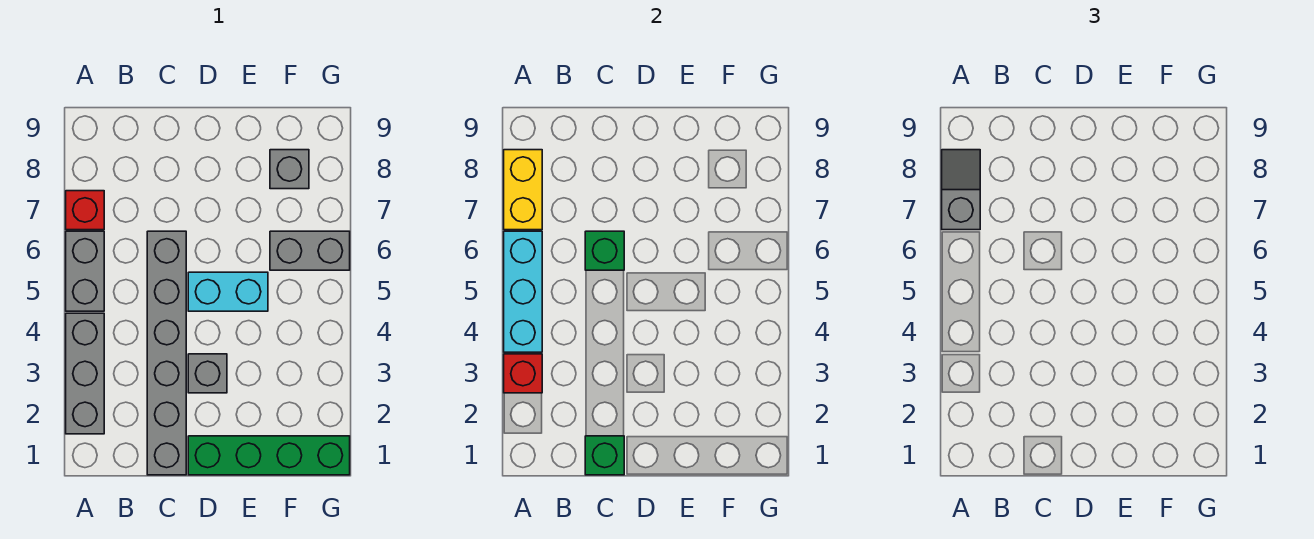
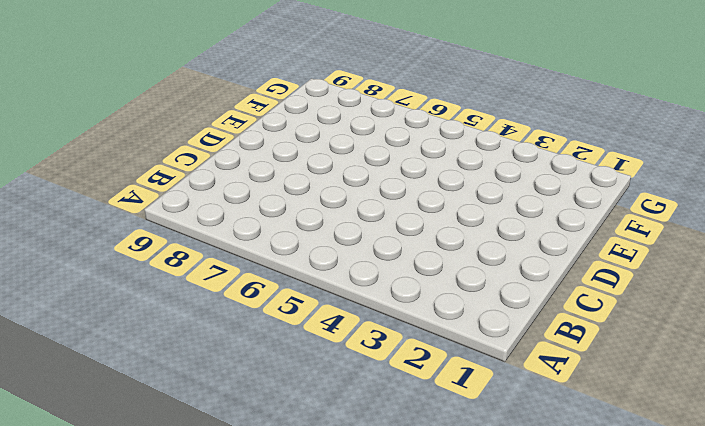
none -> grey brick A2:A4 level 1
none -> grey brick A5:A6 level 1
none -> red brick A7 level 1

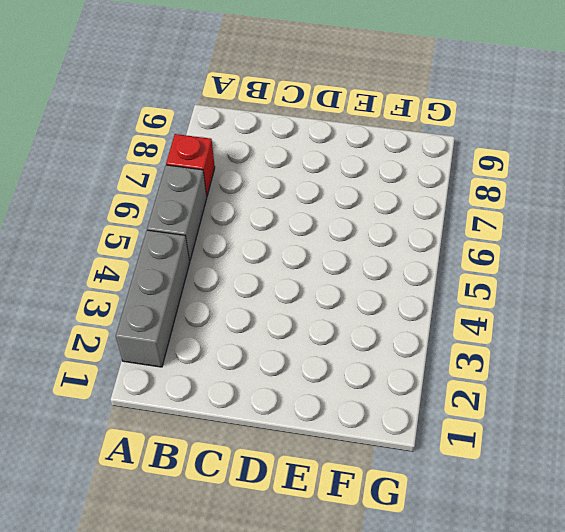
none -> grey brick C1:C6 level 1
none -> green brick D1:G1 level 1
none -> grey brick D3 level 1

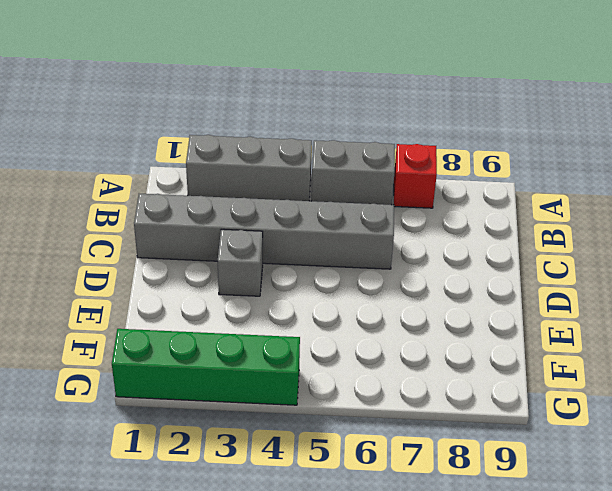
green brick G1:G4 level 1 -> green brick D1:G1 level 1
none -> cyan brick D5:E5 level 1
none -> grey brick F6:G6 level 1
none -> grey brick F8 level 1

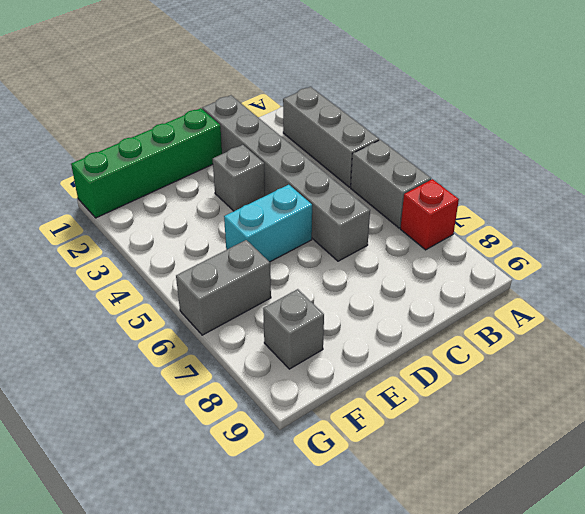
none -> red brick A3 level 2
none -> cyan brick A4:A6 level 2
none -> yellow brick A7:A8 level 2

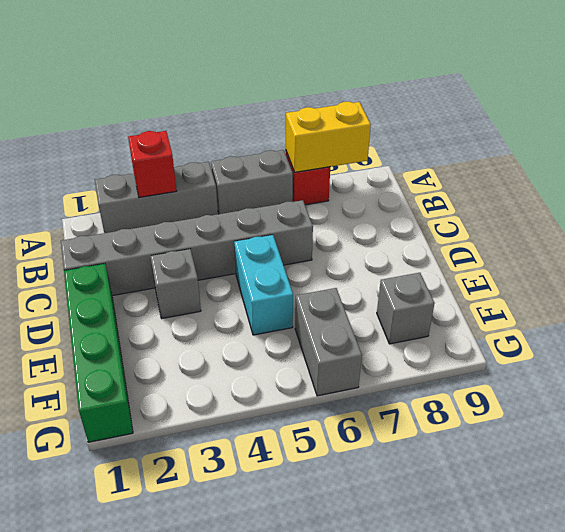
none -> cyan brick A4:A6 level 2
none -> green brick C1 level 2
none -> green brick C6 level 2

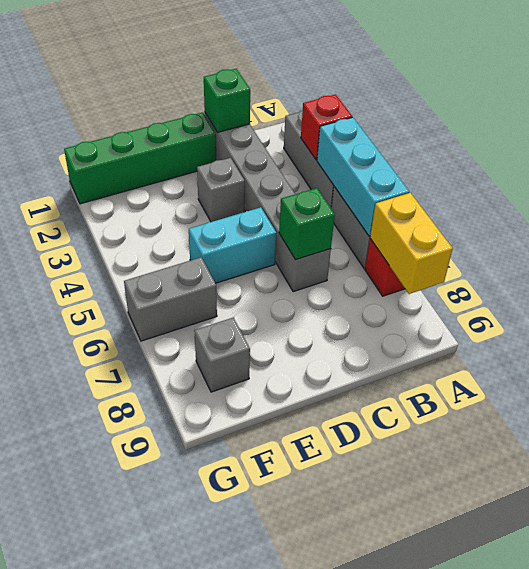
none -> grey slope A7:A8 level 3 top 7

